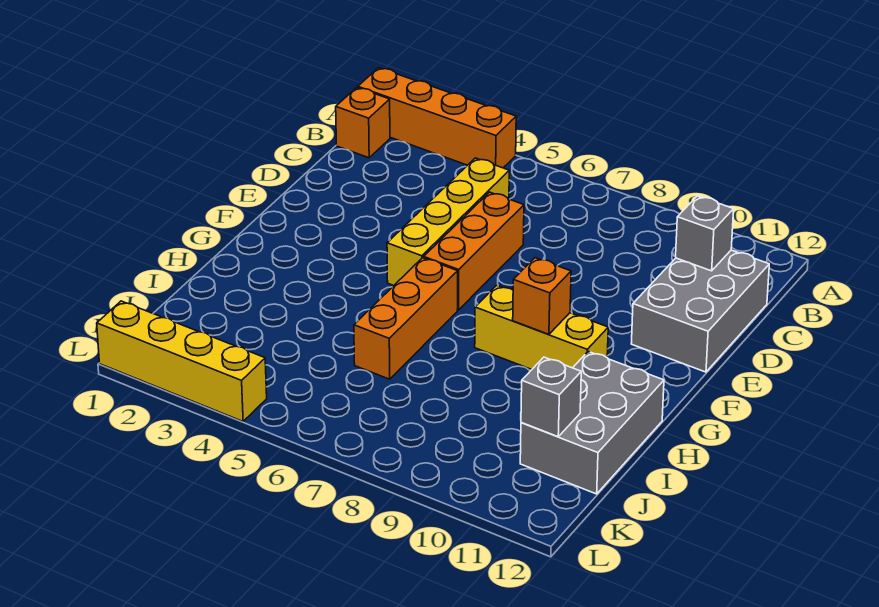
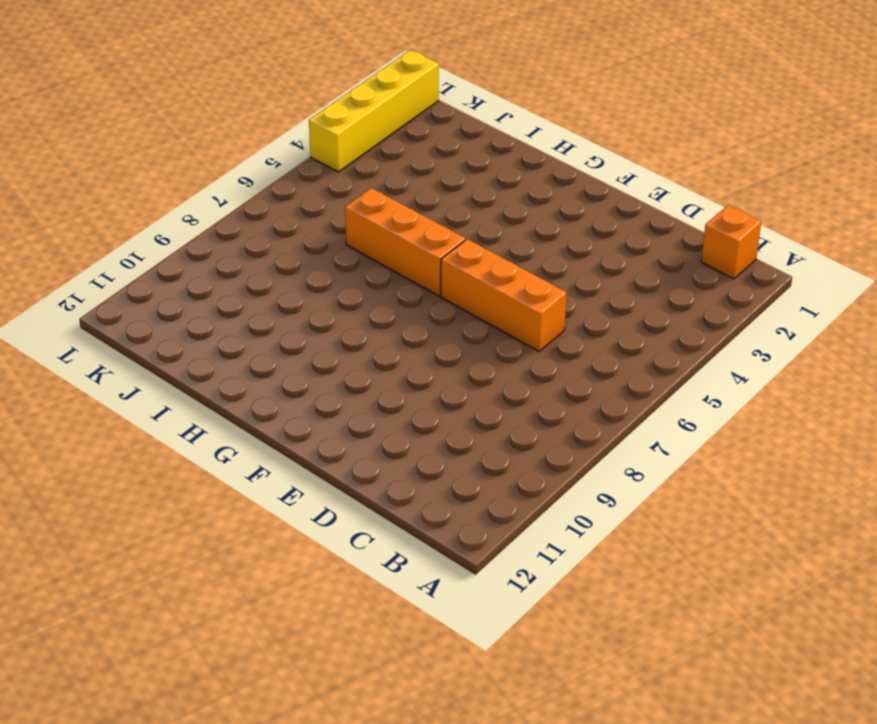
none -> orange brick A1:A4 level 1
none -> yellow brick C5:F5 level 1
none -> grey brick C11:E12 level 1

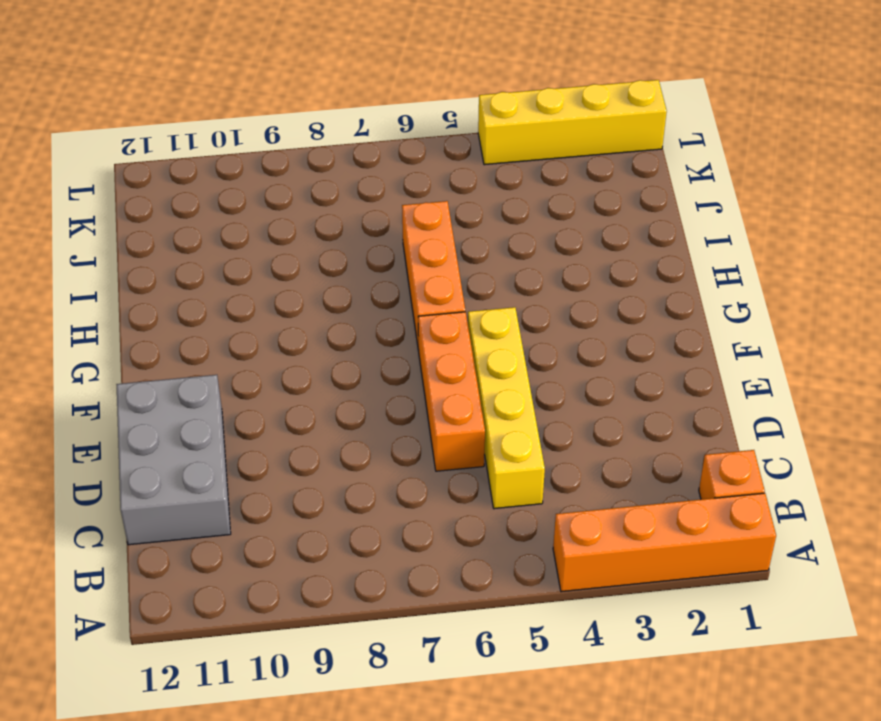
none -> yellow brick G8:G10 level 1
none -> grey brick H11:J12 level 1
none -> grey brick C11 level 2

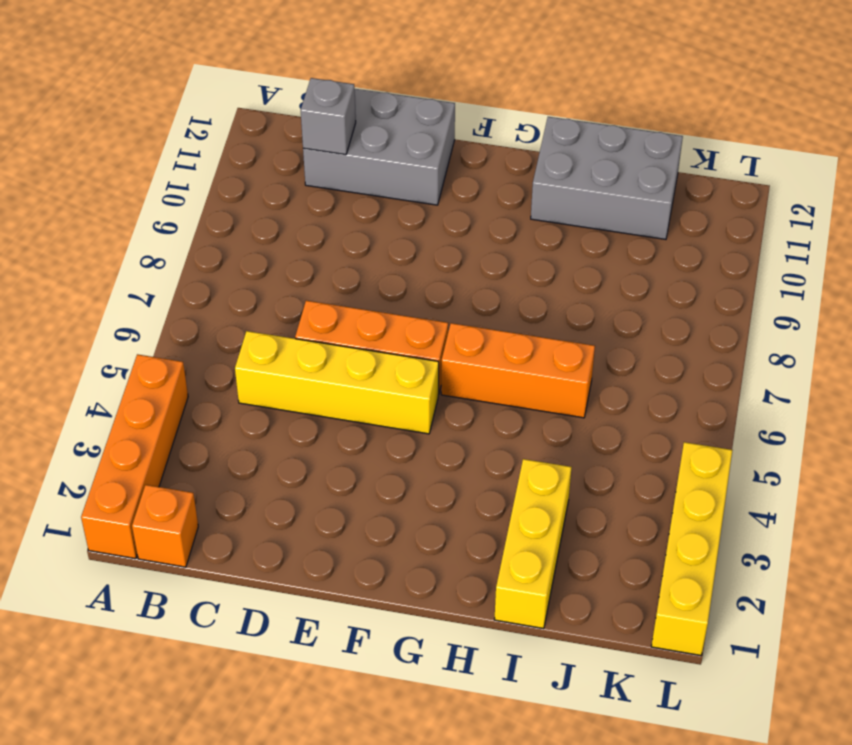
yellow brick I1:I3 level 1 -> yellow brick G8:G10 level 1
none -> orange brick G9 level 2
none -> grey brick J11 level 2

